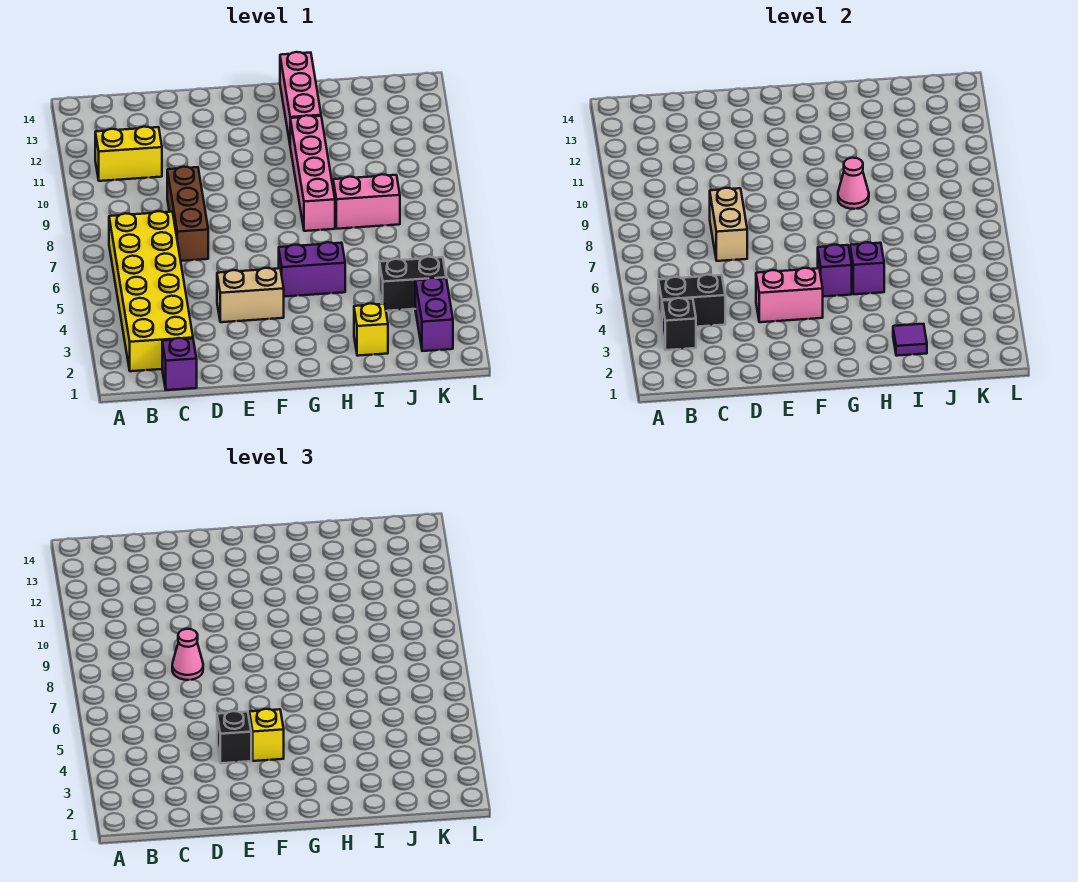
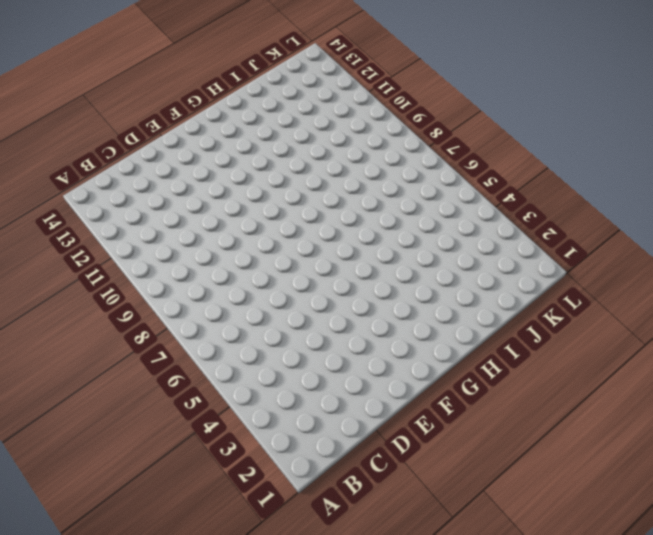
none -> yellow brick B2:C7 level 1
none -> yellow brick B11:C11 level 1
none -> purple brick C1 level 1

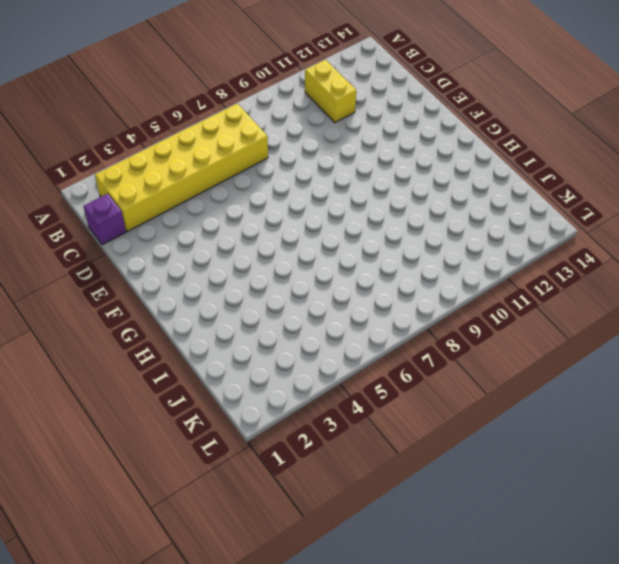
none -> brown brick D7:D9 level 1
none -> tan brick E4:F4 level 1
none -> purple brick G5:H5 level 1

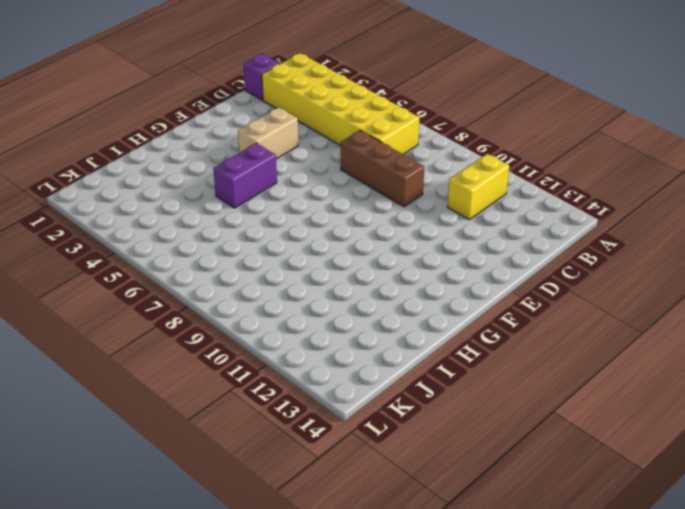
none -> pink brick H8:H11 level 1
none -> pink brick H12:H14 level 1
none -> yellow brick I2 level 1

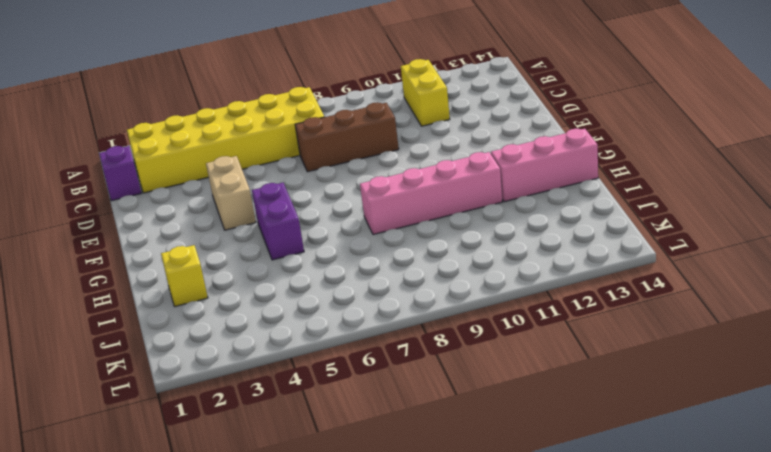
none -> pink brick I8:J8 level 1
none -> black brick J4:K4 level 1
none -> purple brick K2:K3 level 1

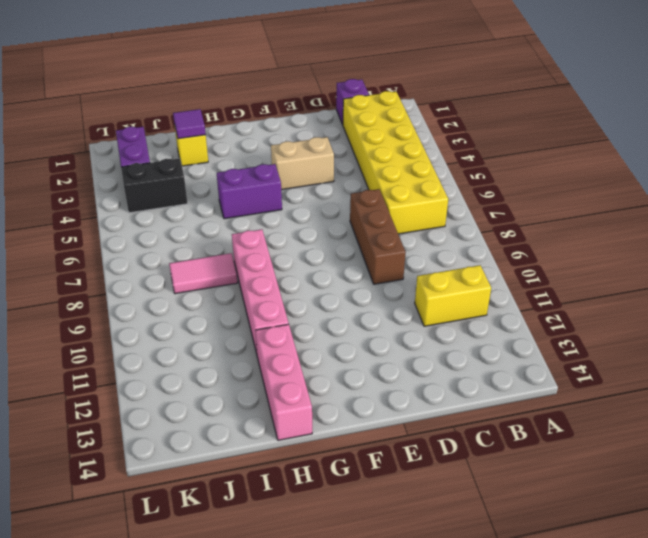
pink tile I8:J8 level 1 -> pink brick I8:J8 level 1
none -> black brick B3 level 2
none -> black brick B4:C4 level 2
none -> tan brick D7:D8 level 2

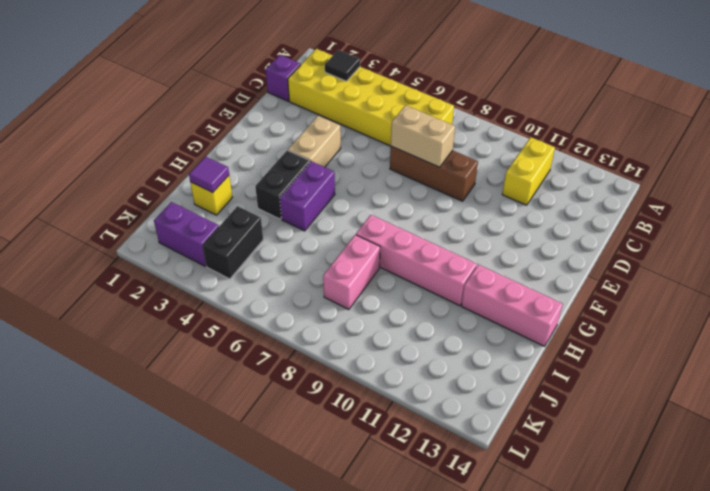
black tile B3 level 2 -> black brick B3 level 2
black brick G4:H4 level 1 -> black brick B4:C4 level 2
none -> pink brick E4:F4 level 2
none -> purple brick G5 level 2
none -> purple brick H5 level 2

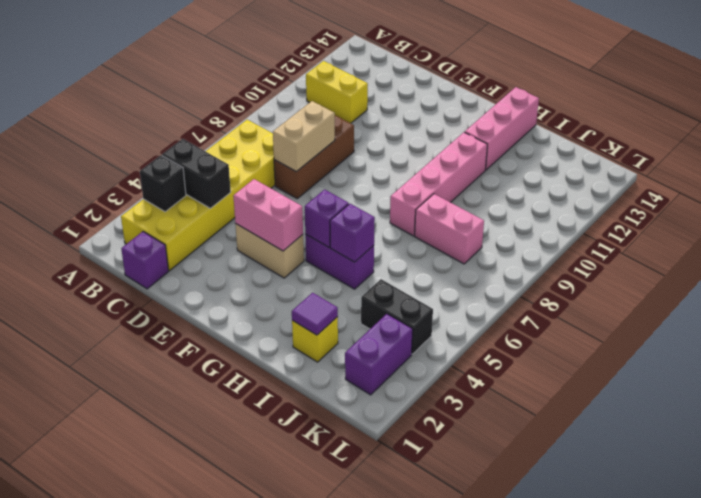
none -> pink cone H9 level 2
none -> pink cone D8 level 3
none -> black brick E4 level 3

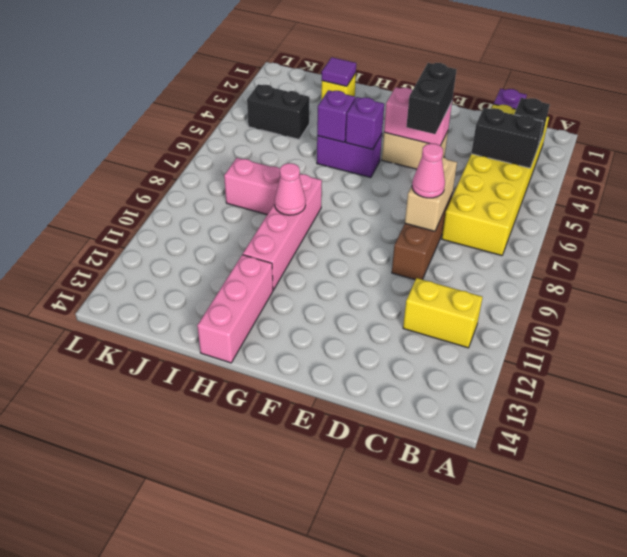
black brick E4:E5 level 3 -> black brick E4 level 3
none -> purple brick K2:K3 level 1
none -> yellow brick F4 level 3

